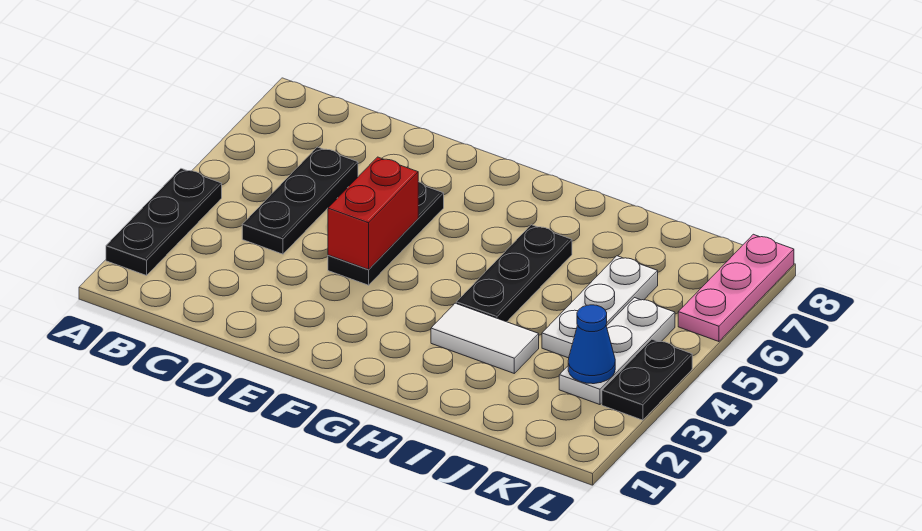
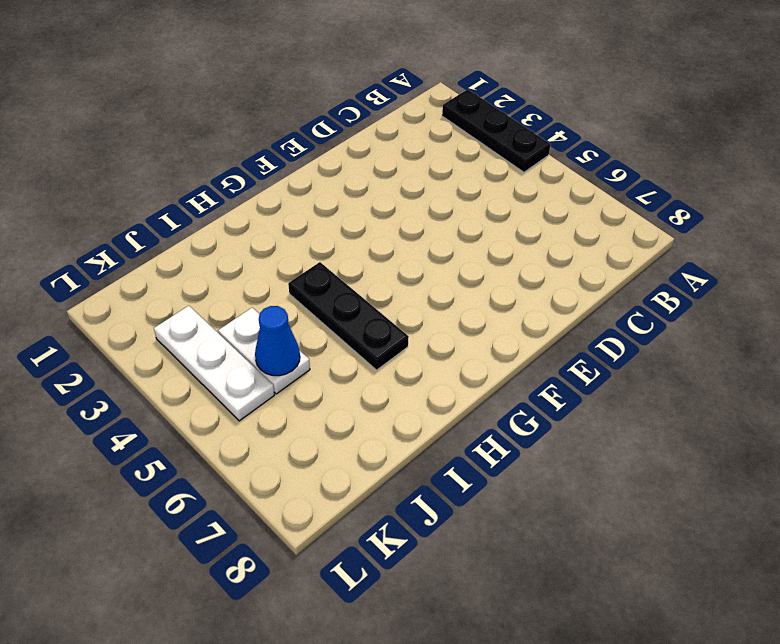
white plate J4:J5 level 1 -> white plate J4:J6 level 1
blue cone J5 level 2 -> blue cone K3 level 2
none -> black plate C4:C6 level 1
none -> black plate E4:E6 level 1

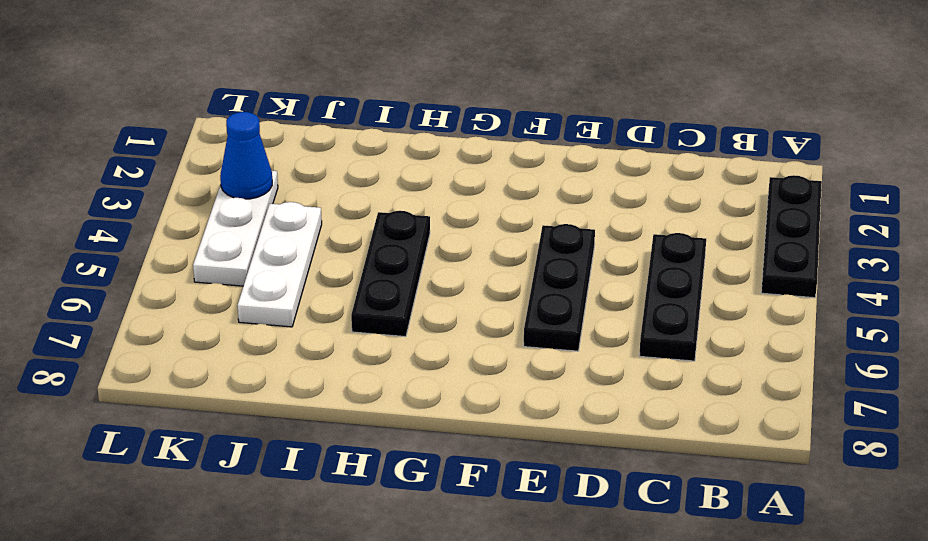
none -> white tile H3:I3 level 1
none -> black plate L3:L4 level 1

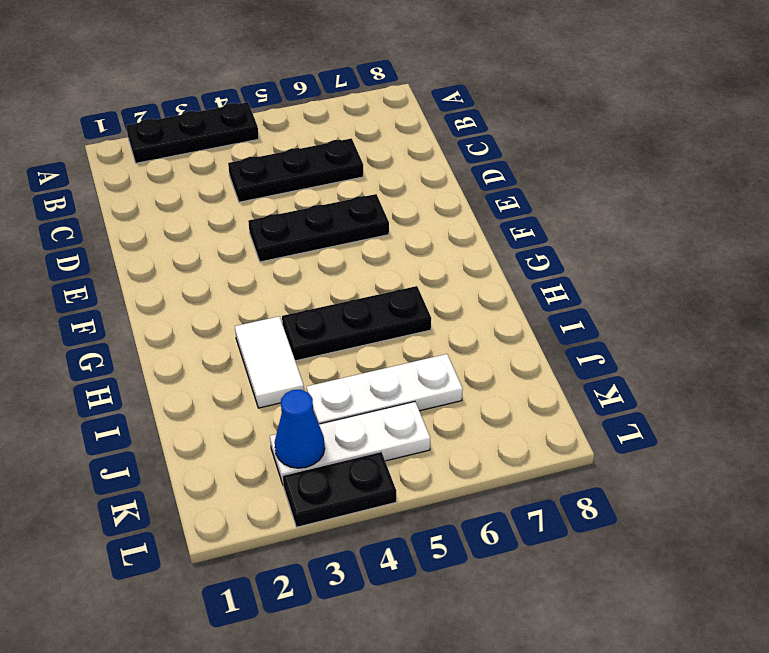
none -> pink plate L6:L8 level 1
none -> red brick E4:E5 level 2

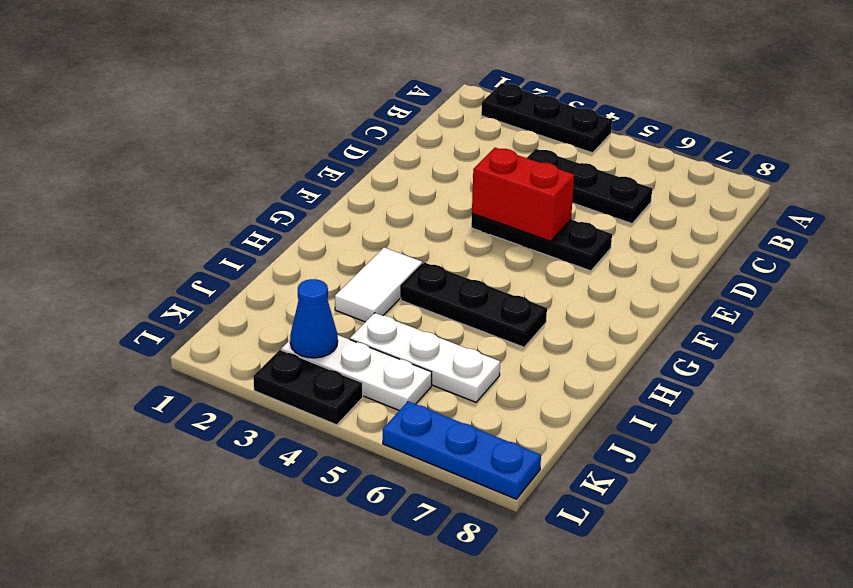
blue plate L6:L8 level 1 -> pink plate L6:L8 level 1

